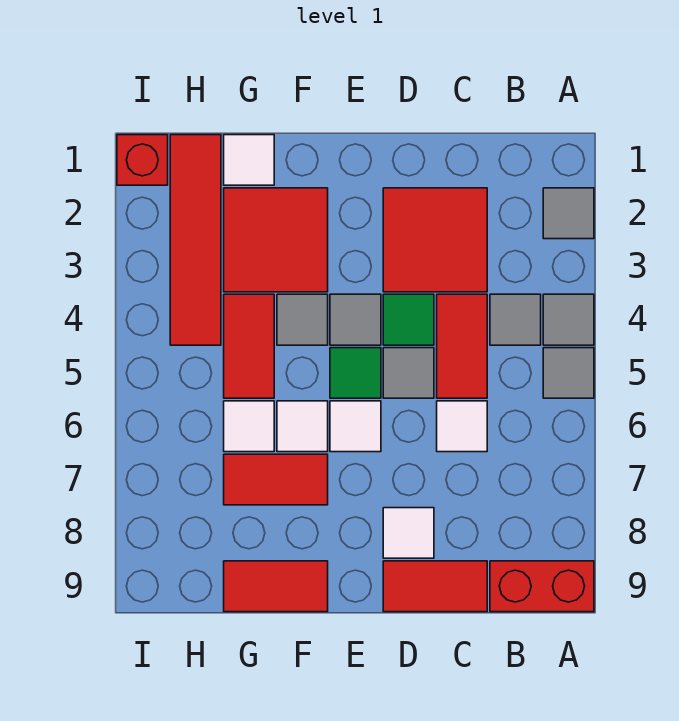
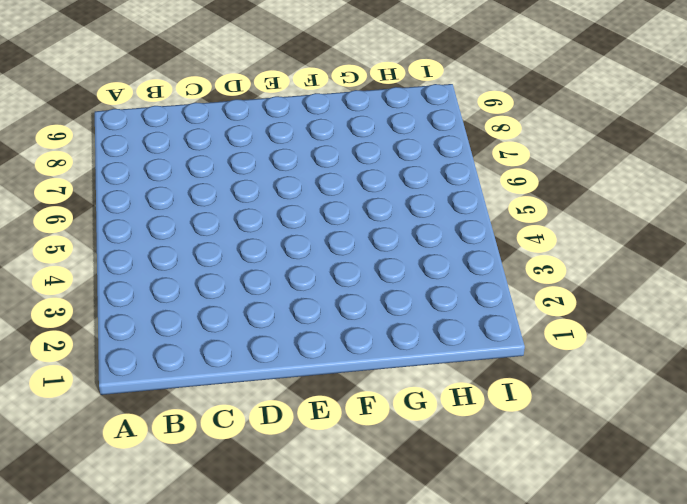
none -> grey tile A2 level 1
none -> grey tile A4 level 1
none -> grey tile A5 level 1

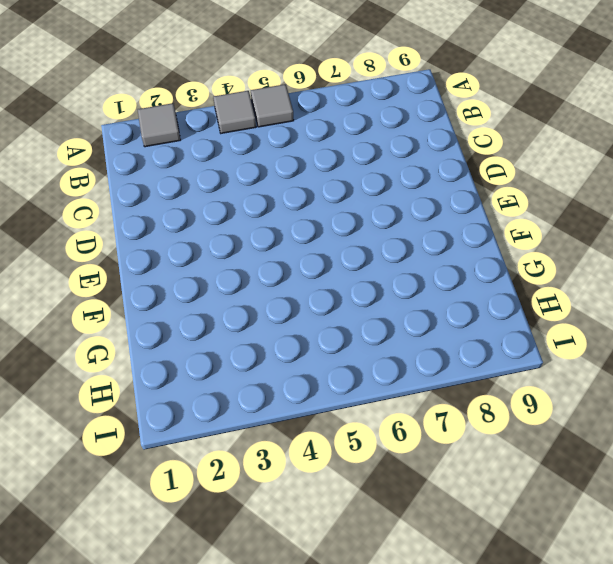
none -> red brick A9:B9 level 1
none -> grey tile B4 level 1
none -> red tile C2:D3 level 1

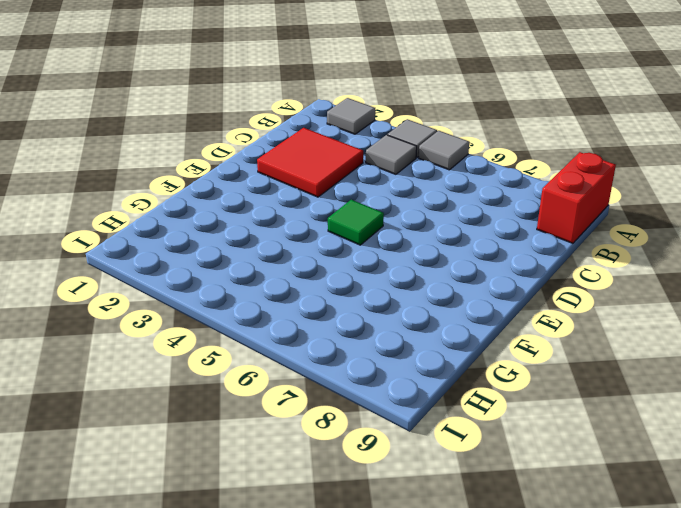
none -> red tile C4:C5 level 1
none -> white tile C6 level 1
none -> red tile C9:D9 level 1

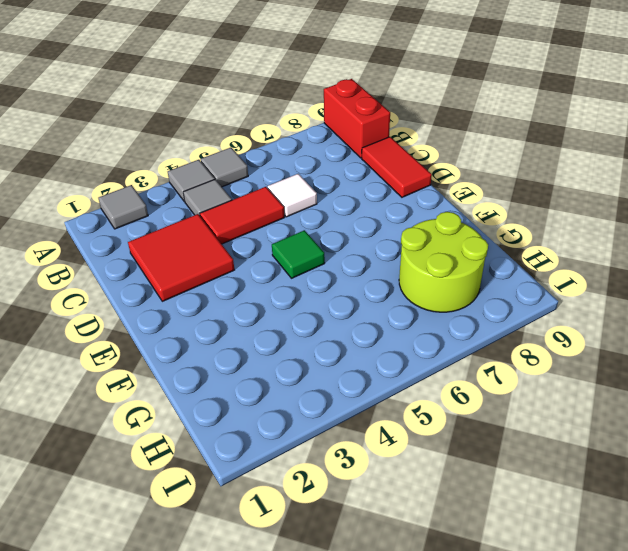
lime round brick G7:H8 level 1 -> red tile F7:G7 level 1
none -> green tile D4 level 1
none -> grey tile D5 level 1
none -> white tile D8 level 1

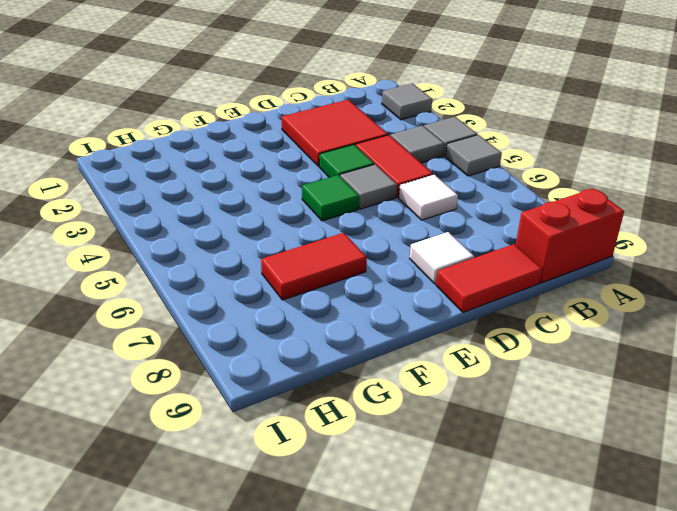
none -> grey tile E4 level 1
none -> white tile E6 level 1
none -> red tile F2:G3 level 1

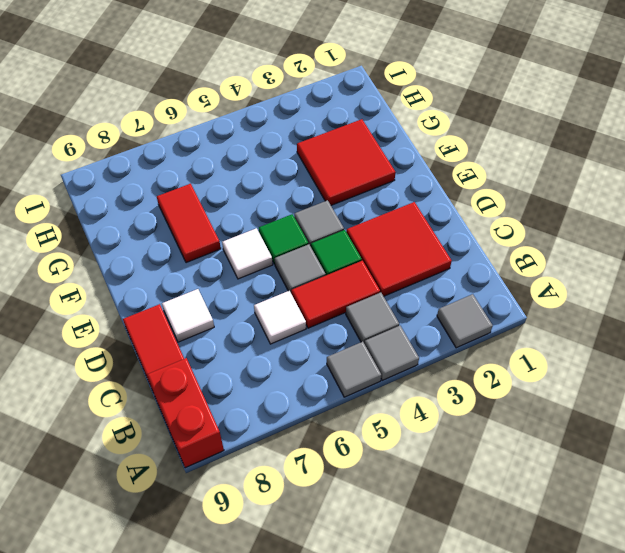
none -> grey tile F4 level 1
none -> white tile F6 level 1
none -> red tile F9:G9 level 1

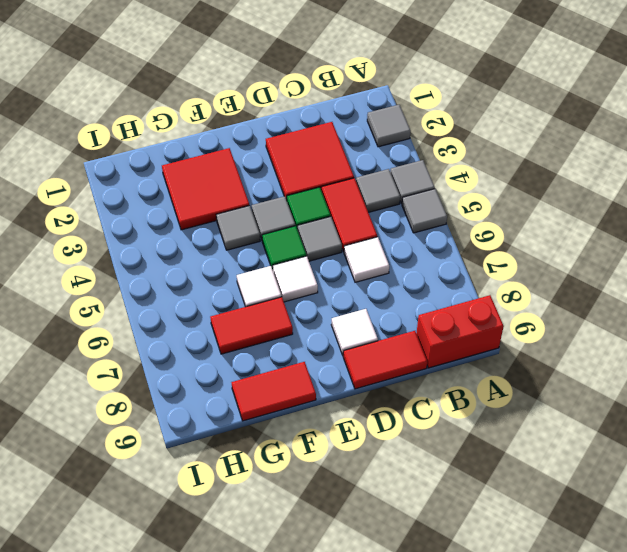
none -> white tile G1 level 1
none -> red tile G4:G5 level 1
none -> white tile G6 level 1

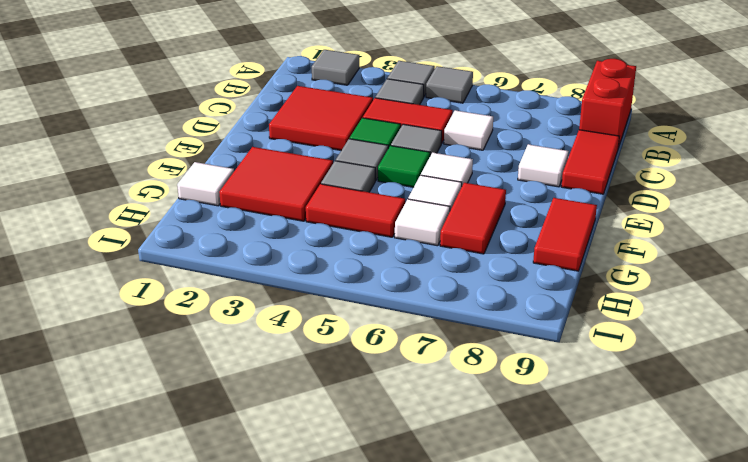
none -> red tile H1:H4 level 1
none -> red brick I1 level 1

